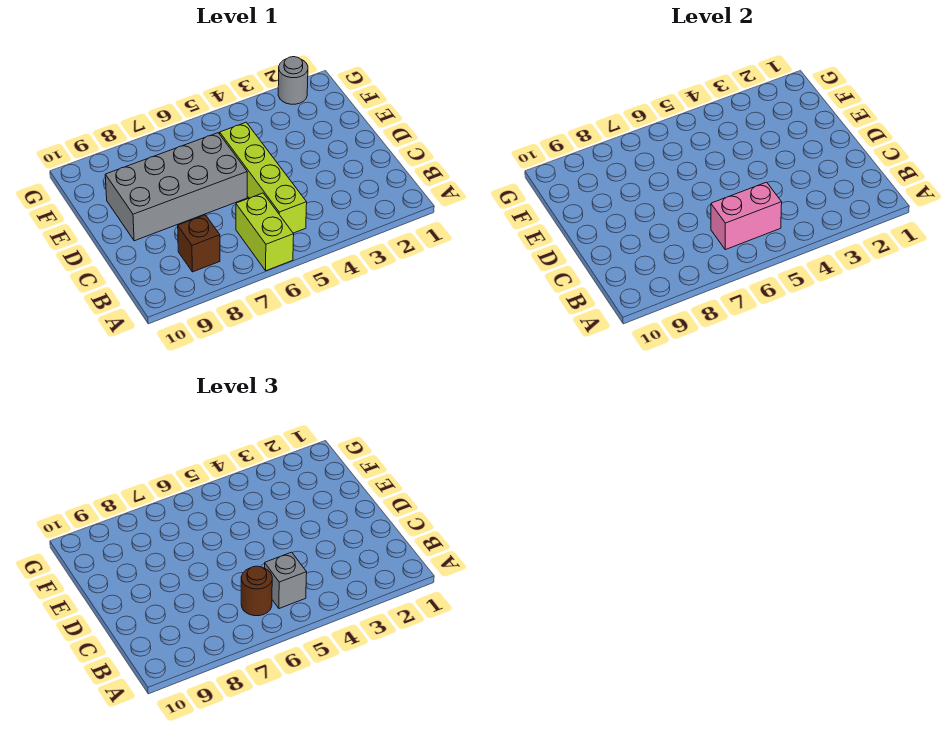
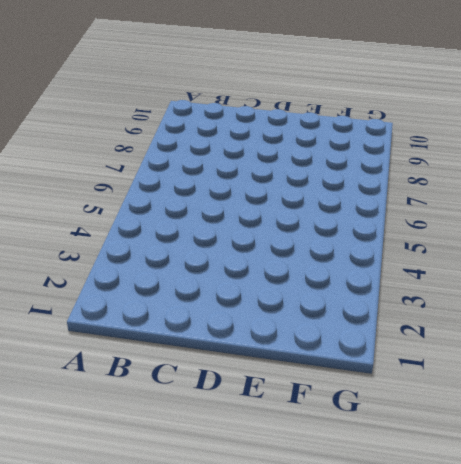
none -> lime brick A6:B6 level 1
none -> lime brick B5:E5 level 1

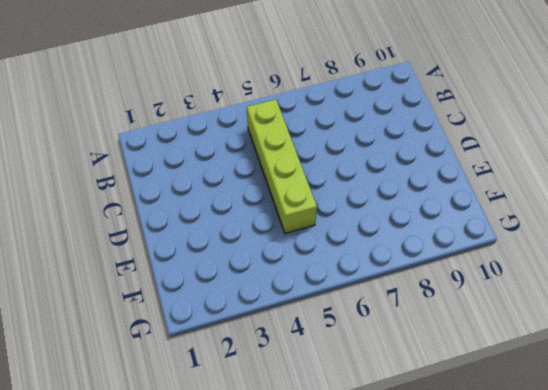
none -> lime brick A6:B6 level 1
none -> brown brick B8 level 1

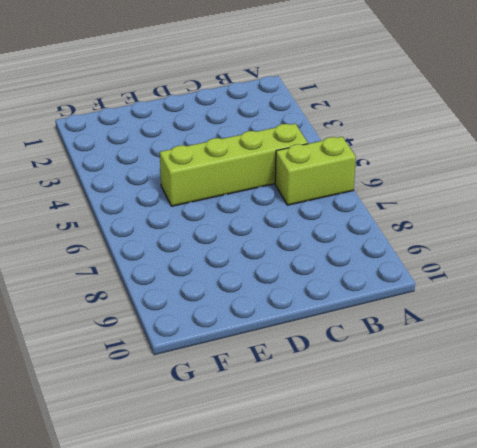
none -> brown brick B8 level 1
none -> grey brick D6:E9 level 1

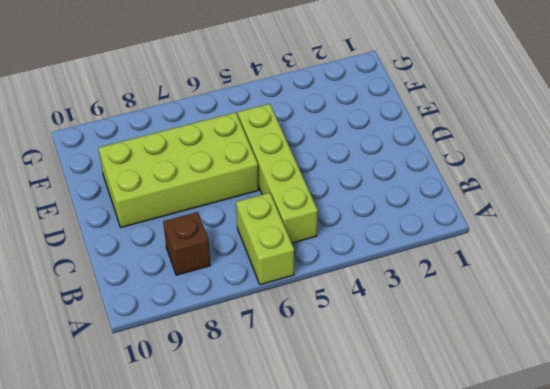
lime brick D6:E9 level 1 -> grey brick D6:E9 level 1
none -> grey round brick G2 level 1
none -> pink brick B5:B6 level 2

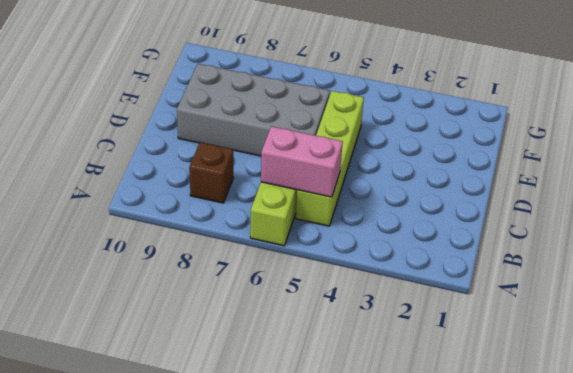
none -> grey round brick G2 level 1
none -> grey brick B5 level 3

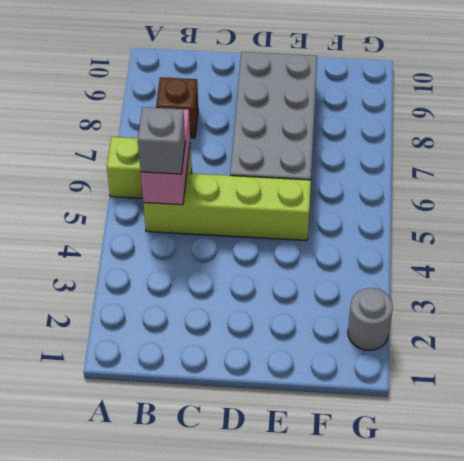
none -> brown round brick B6 level 3

